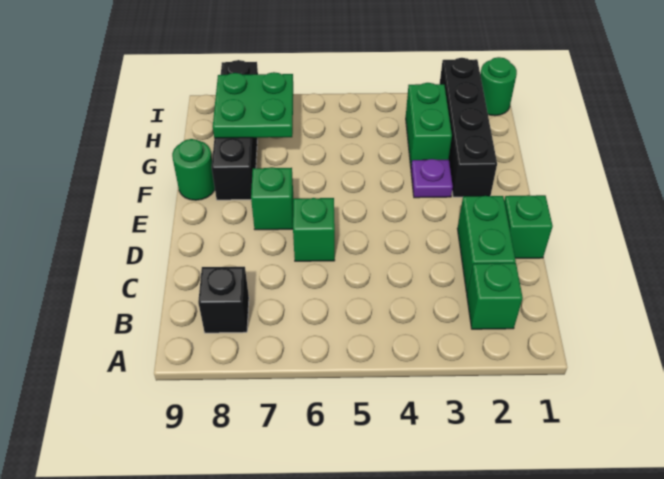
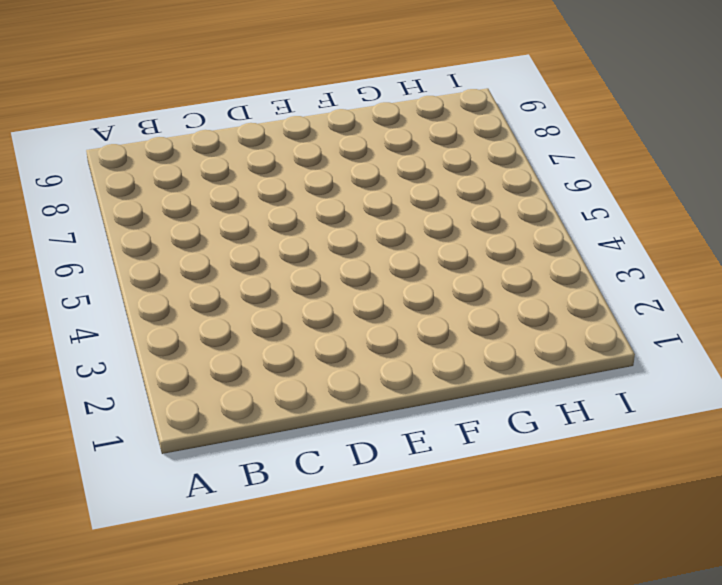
none -> green brick B2 level 1
none -> black brick B8 level 1
none -> green brick C2:D2 level 1

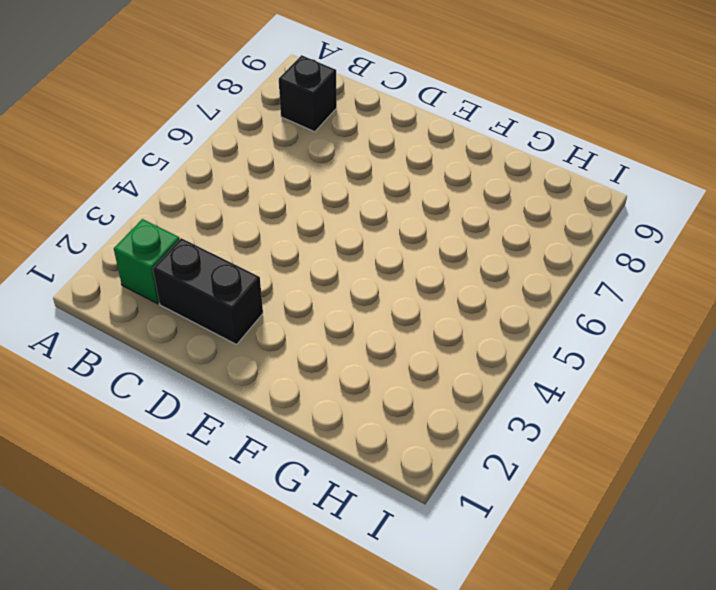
black brick C2:D2 level 1 -> green brick C2:D2 level 1
none -> green brick D1 level 1
none -> green brick D6 level 1
none -> green brick E7 level 1

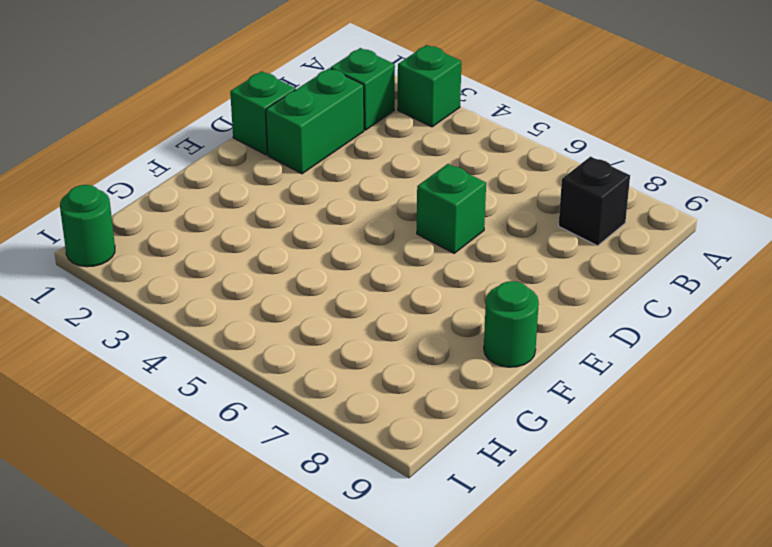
green brick A3 level 1 -> green brick E7 level 1
none -> black brick F2:I2 level 1
none -> purple plate F3 level 1
none -> black brick F8:I8 level 1

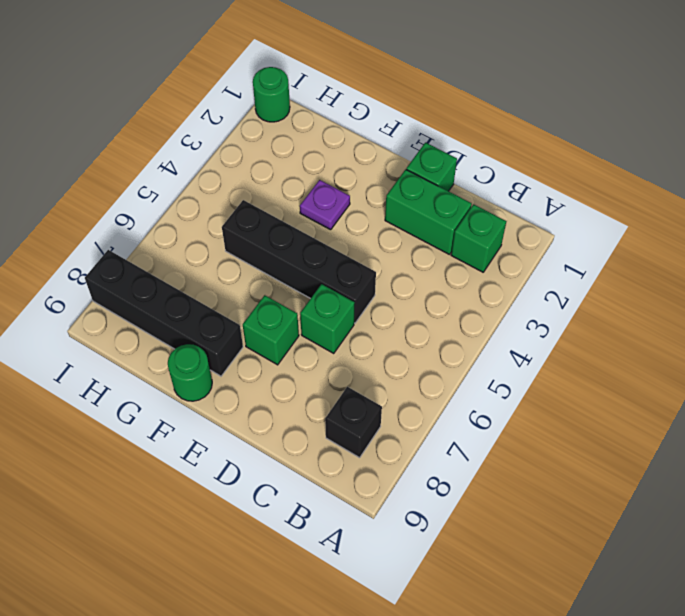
black brick D5:G5 level 1 -> black brick F2:I2 level 1
none -> green brick G3:H3 level 1
none -> green plate G7:H8 level 2

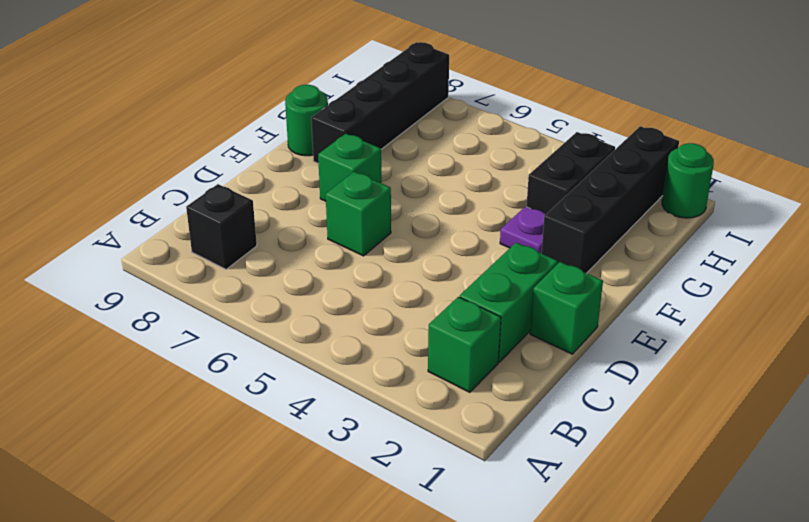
black brick G3:H3 level 1 -> green brick G3:H3 level 1
none -> green plate G7:H8 level 2

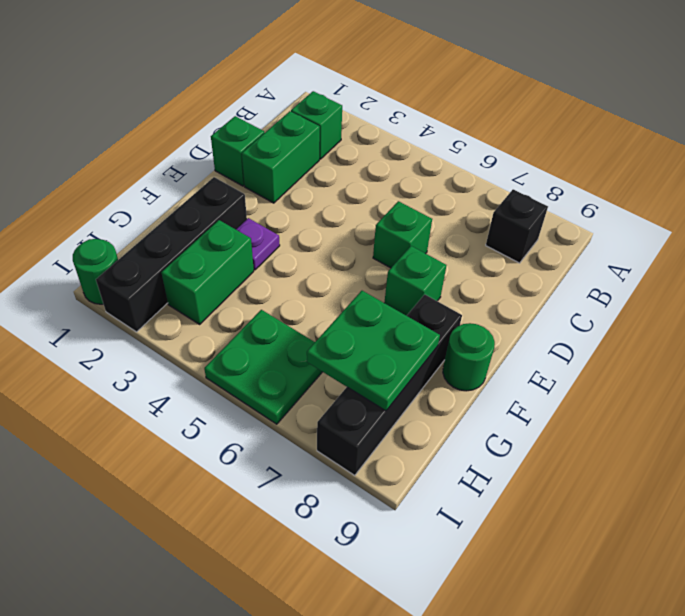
green plate H5:I6 level 1 -> none

